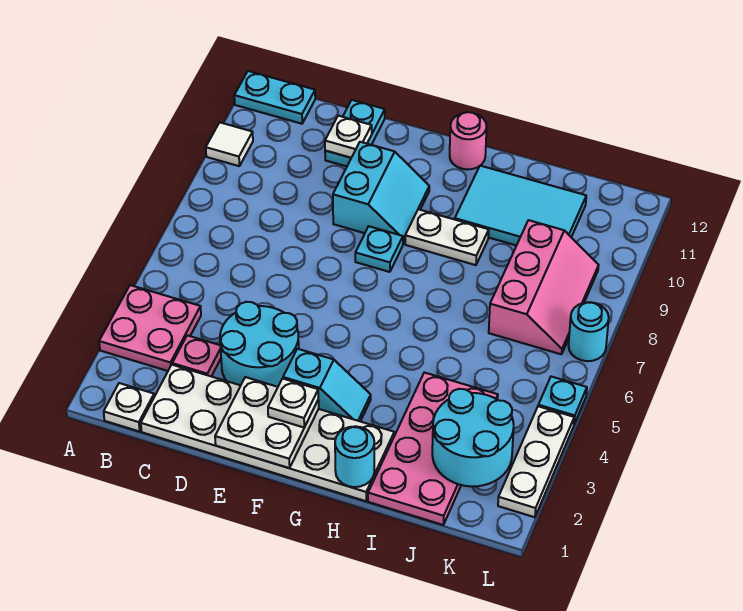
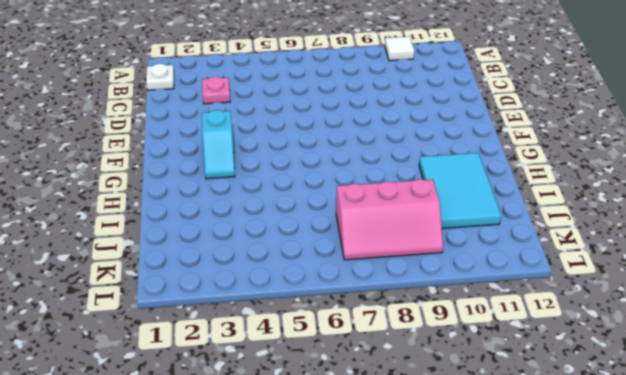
none -> pink plate A3:B4 level 1
none -> cyan plate A12:B12 level 1
none -> white plate C1:H2 level 1

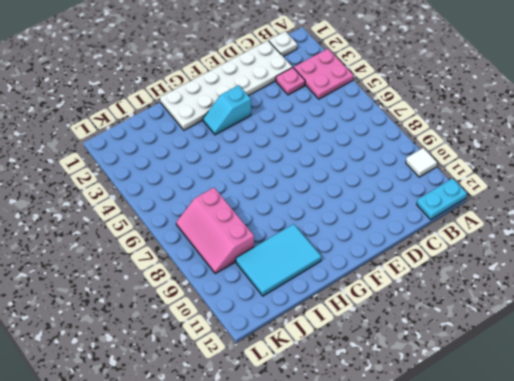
none -> cyan round brick D3:E4 level 1
none -> cyan plate D11:D12 level 1
none -> cyan slope E9:F10 level 1 top E

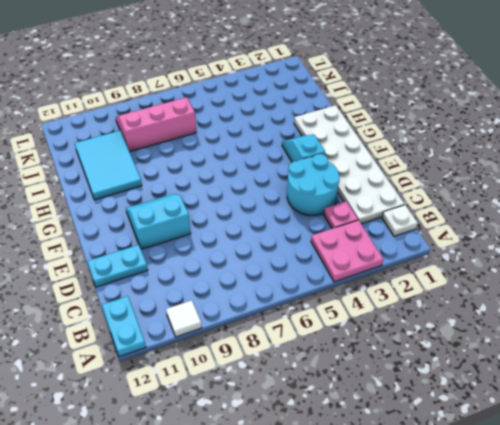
none -> cyan plate F8 level 1
none -> white plate G9:H9 level 1
none -> pink round brick G12 level 1

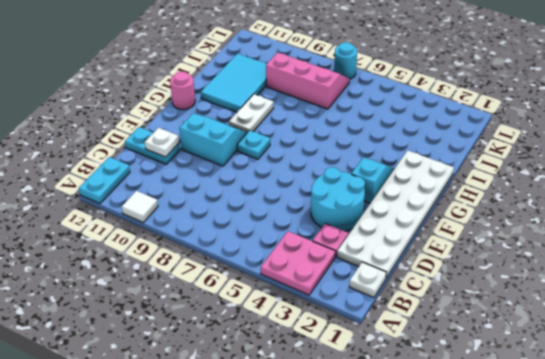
none -> pink plate I1:J4 level 1
none -> white plate L2:L4 level 1
none -> cyan plate L5 level 1

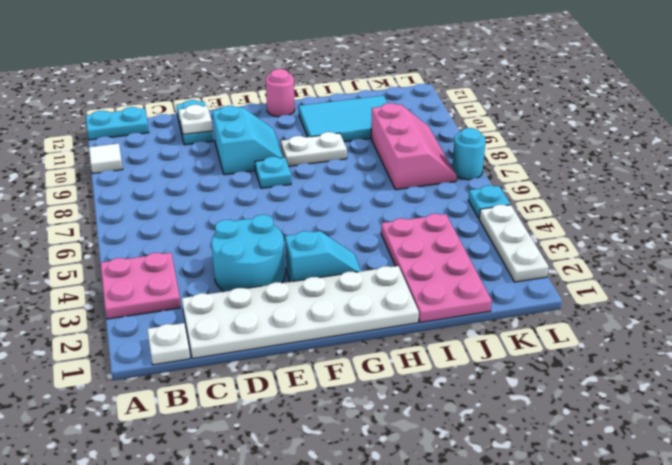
none -> pink plate C3 level 1
none -> white plate E1:F2 level 2
none -> cyan round brick H1 level 2

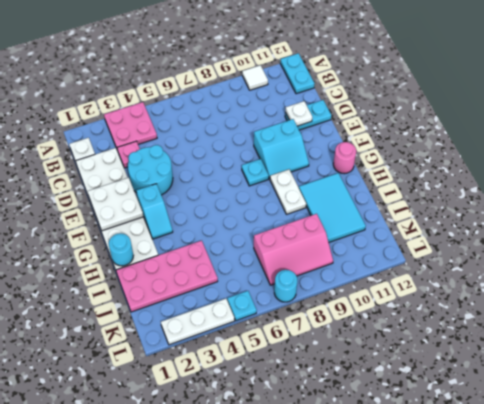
none -> cyan round brick J2:K3 level 2
none -> white plate F2 level 3

